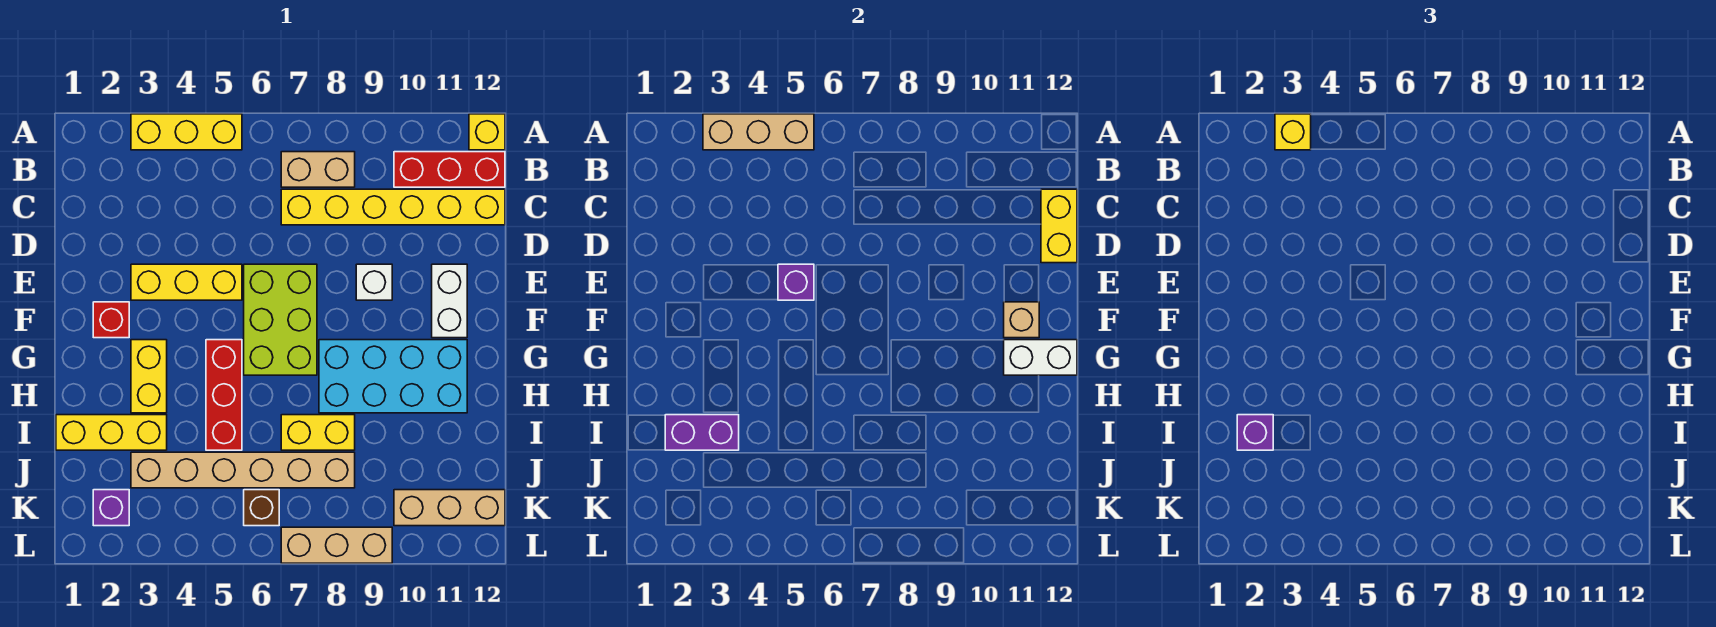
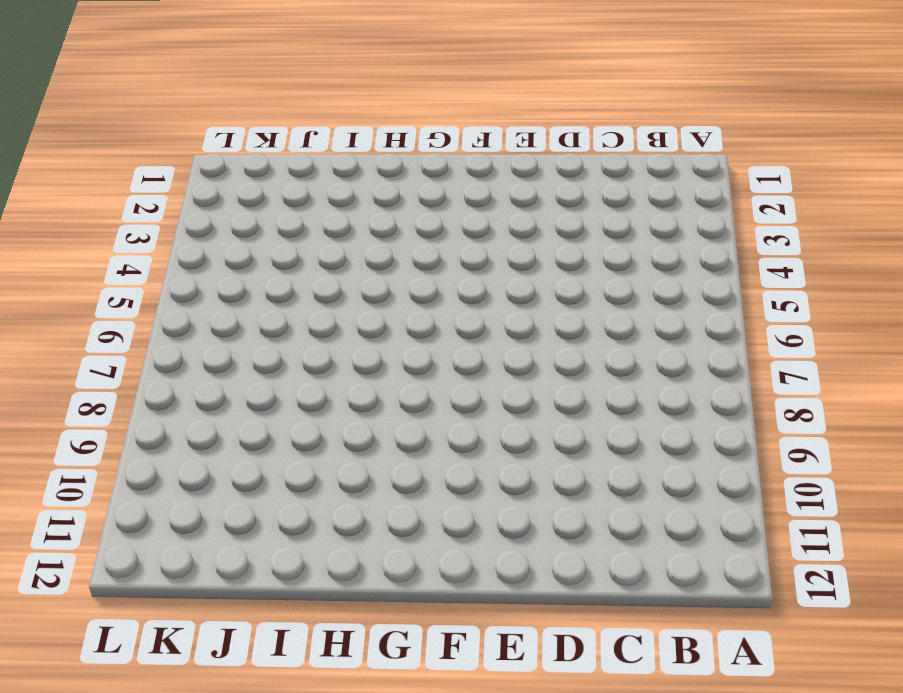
none -> yellow brick A3:A5 level 1
none -> yellow brick A12 level 1
none -> tan brick B7:B8 level 1

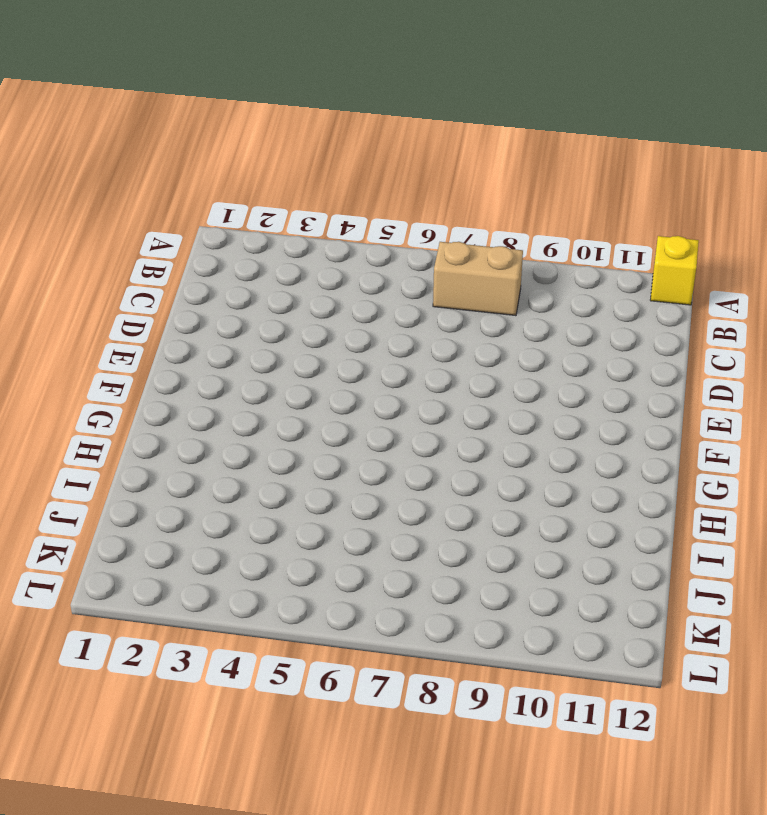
none -> yellow brick A3:A5 level 1
none -> red brick B10:B12 level 1
none -> yellow brick C7:C12 level 1

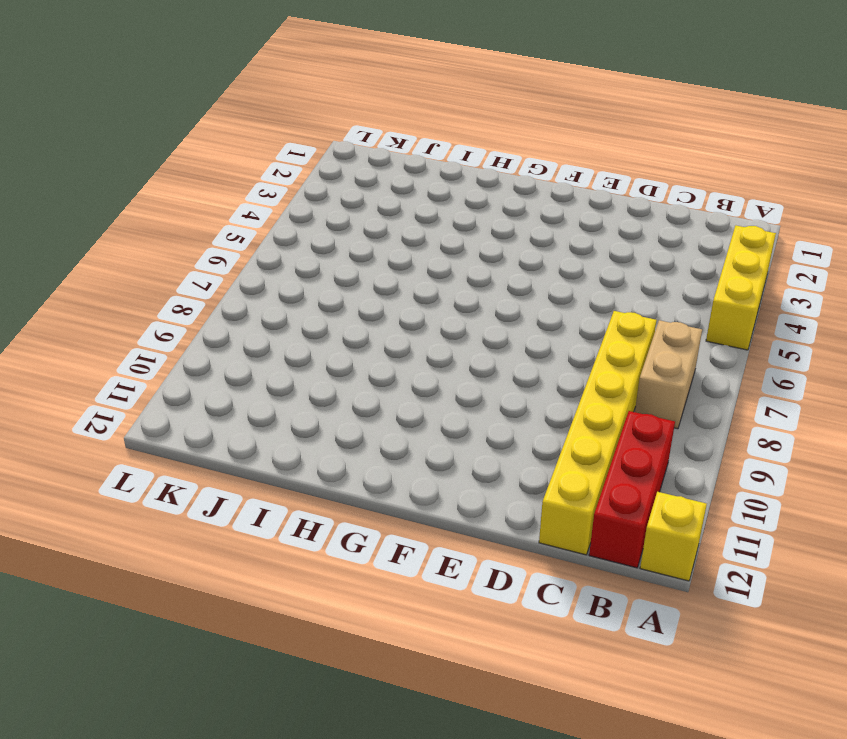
none -> yellow brick E3:E5 level 1
none -> lime brick E6:G7 level 1
none -> white brick E9 level 1

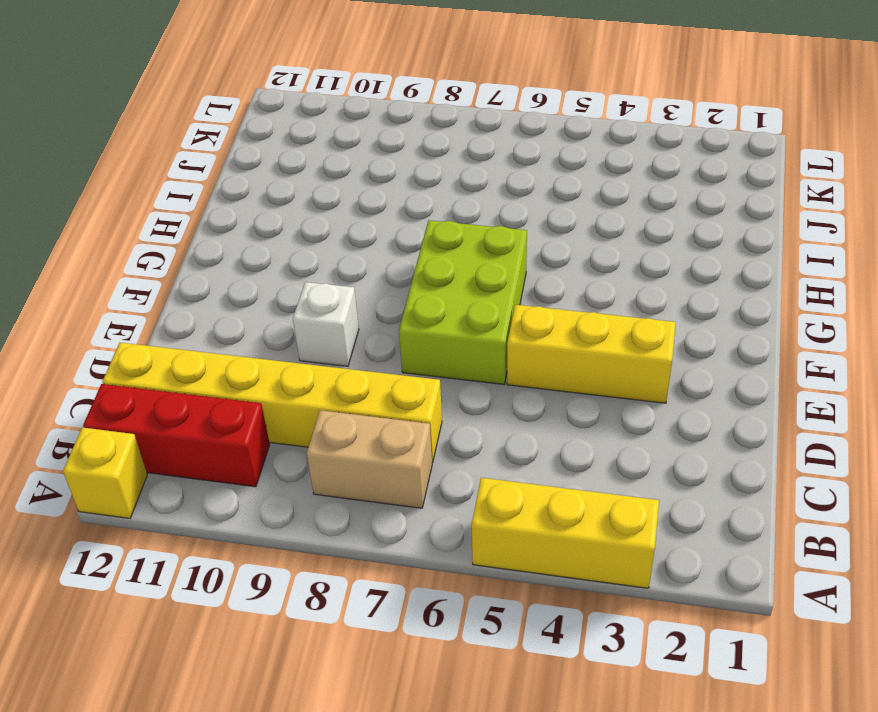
none -> white brick E11:F11 level 1
none -> red brick F2 level 1
none -> yellow brick G3:H3 level 1

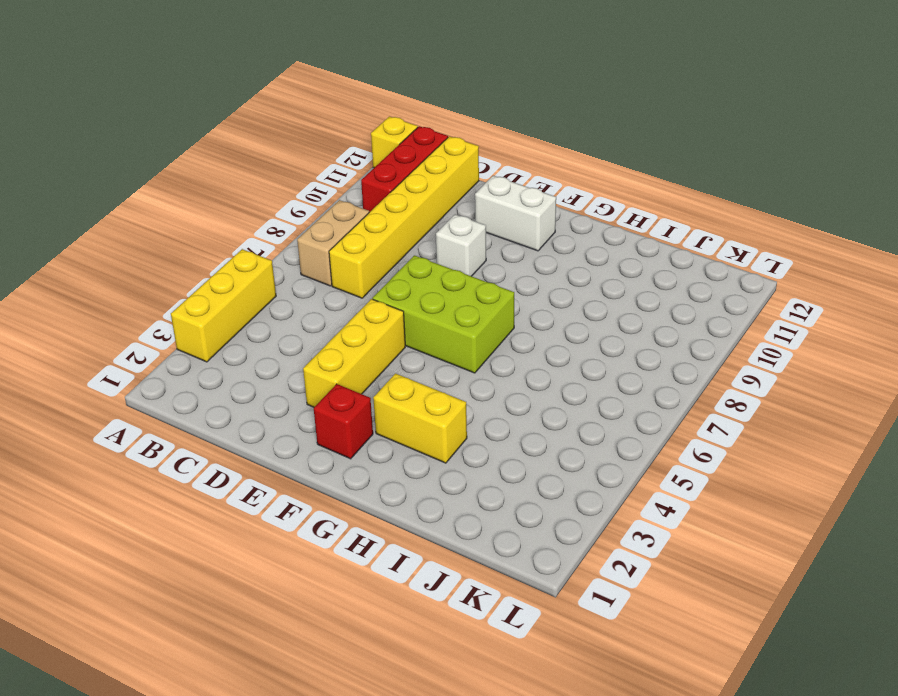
none -> red brick G5:I5 level 1
none -> cyan brick G8:H11 level 1
none -> yellow brick I1:I3 level 1

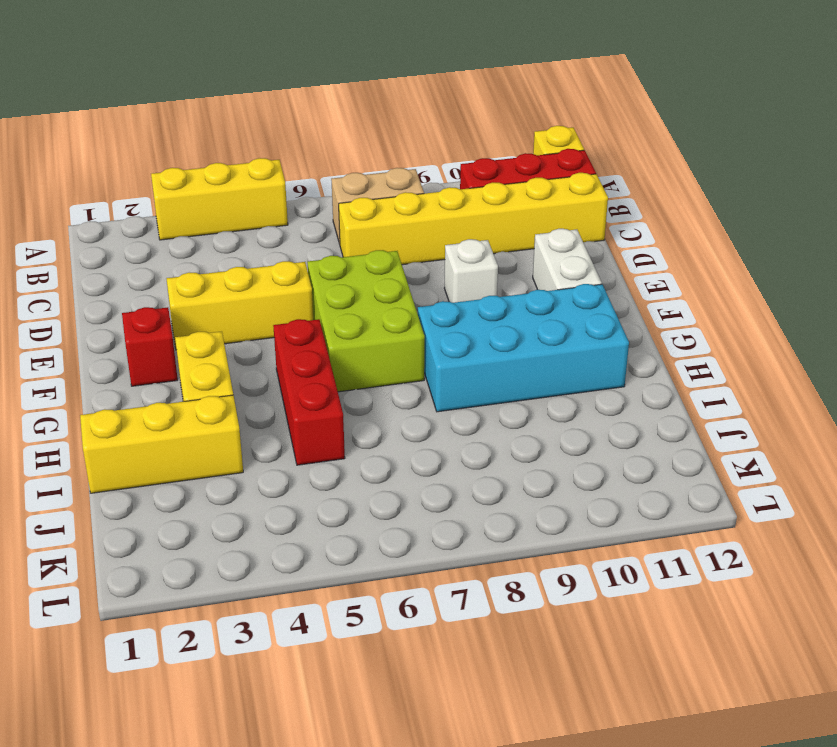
none -> yellow brick I7:I8 level 1
none -> tan brick J3:J8 level 1
none -> purple brick K2 level 1

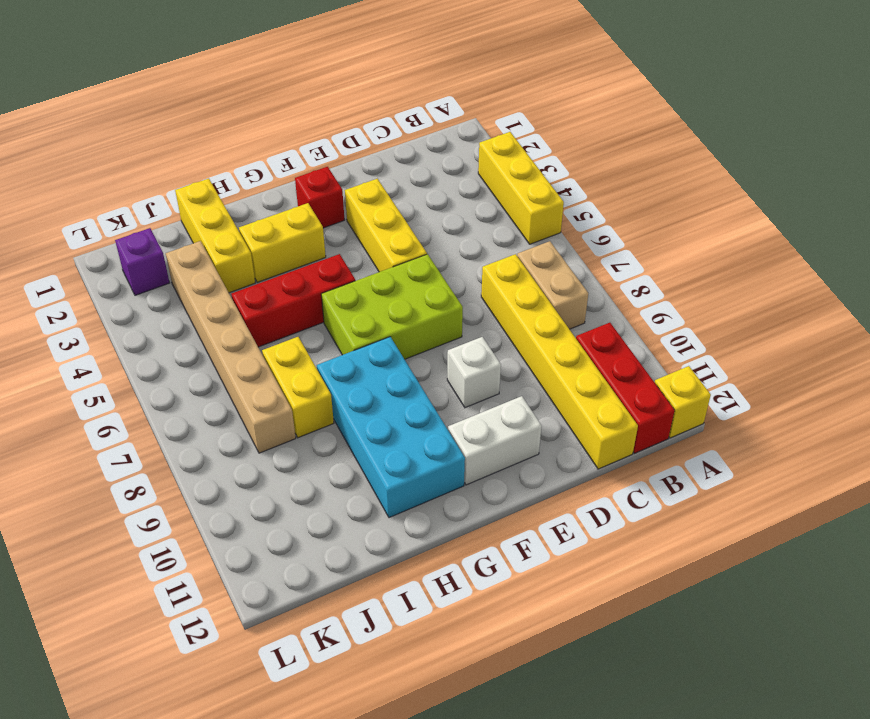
none -> brown brick K6 level 1
none -> tan brick K10:K12 level 1
none -> tan brick L7:L9 level 1

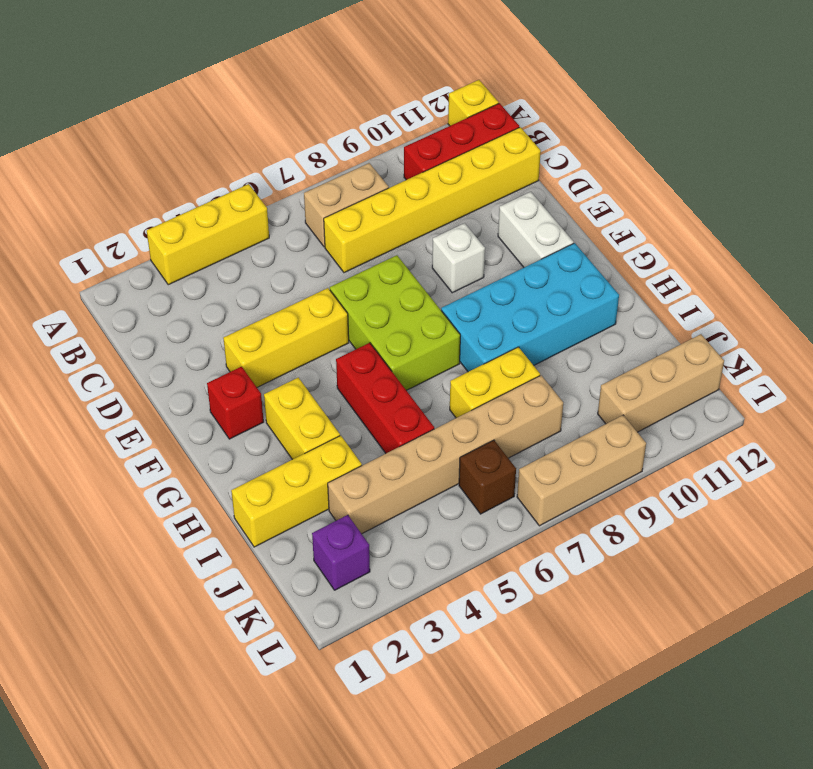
none -> tan brick A3:A5 level 2
none -> yellow brick C12:D12 level 2
none -> purple brick E5 level 2

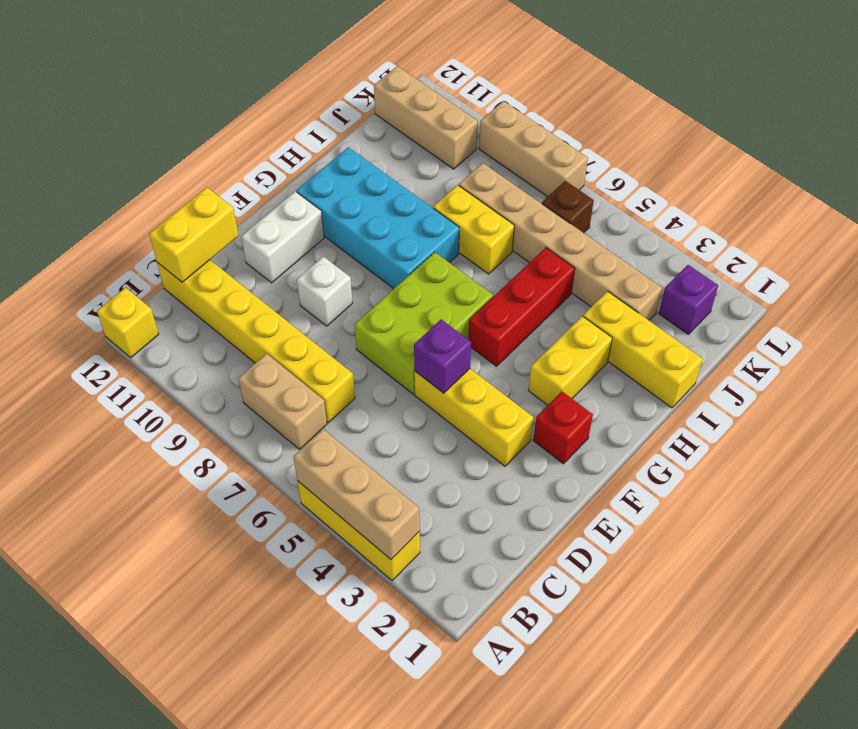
none -> red brick B10:B12 level 1
none -> tan brick F11 level 2
none -> white brick G11:G12 level 2

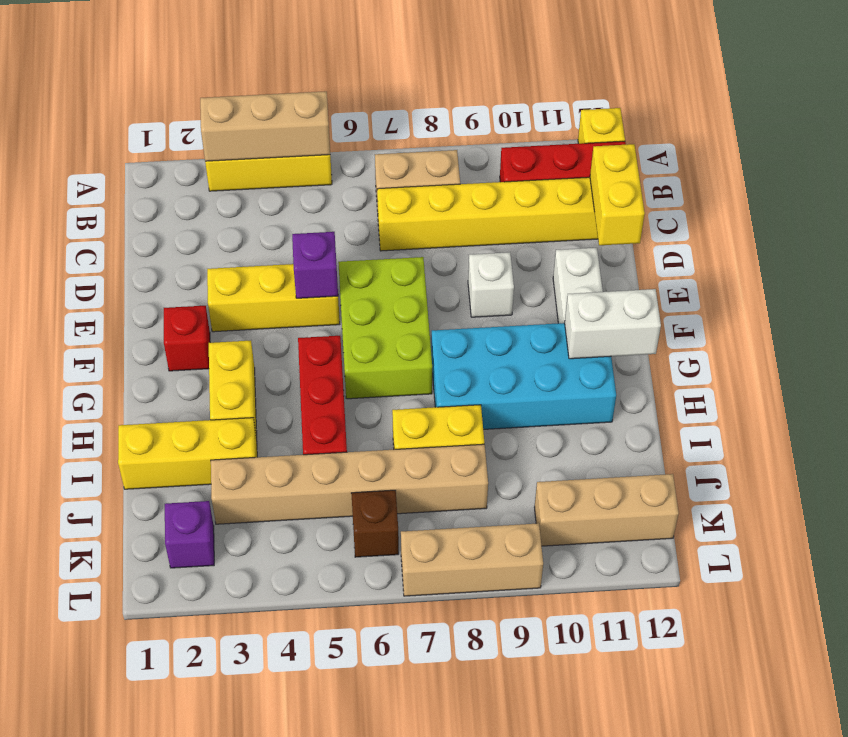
none -> tan brick F11 level 2
none -> purple brick I2:I3 level 2
none -> yellow brick A3 level 3

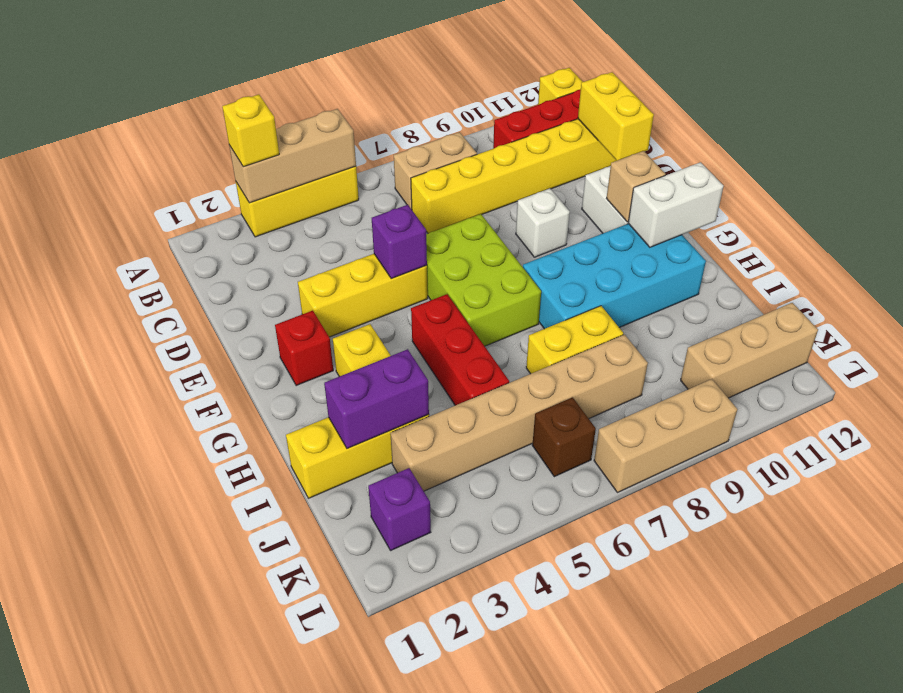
none -> purple brick I2 level 3

